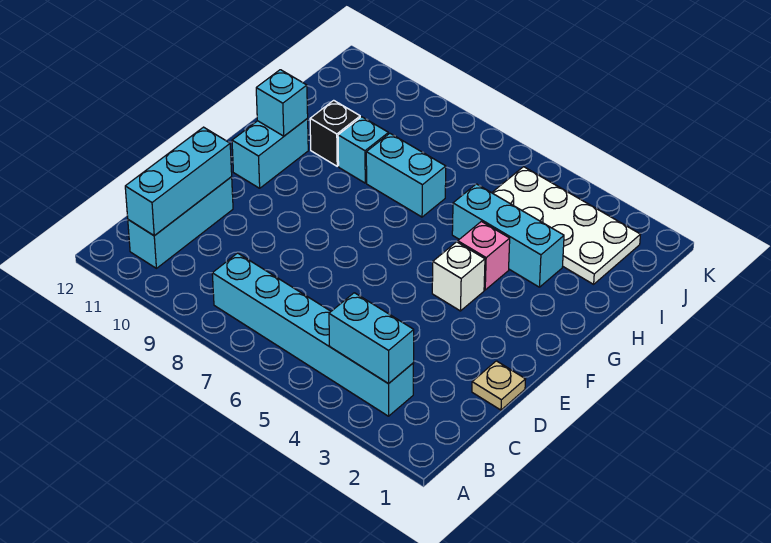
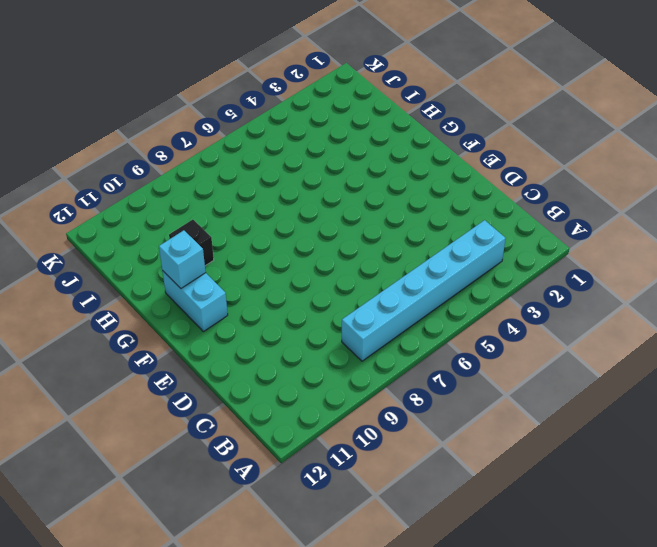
none -> cyan brick B11:D11 level 1
none -> tan plate D1 level 1
none -> white brick F4 level 1

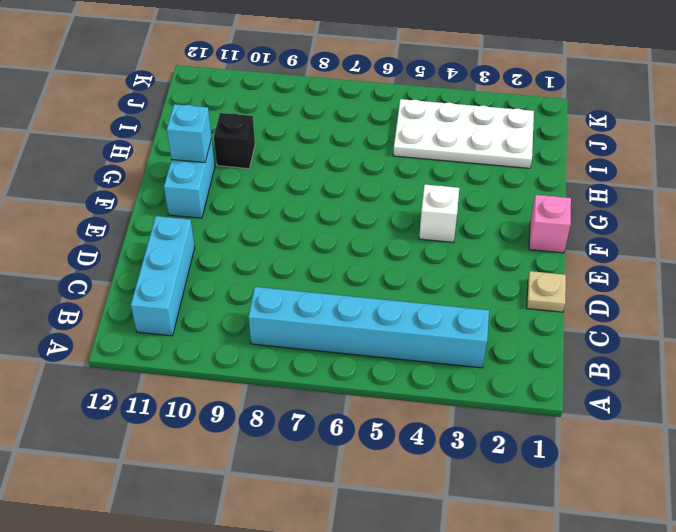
pink brick F1 level 1 -> pink brick G4 level 1
none -> cyan brick H3:H5 level 1
none -> cyan brick H7:H8 level 1
none -> cyan brick H9 level 1

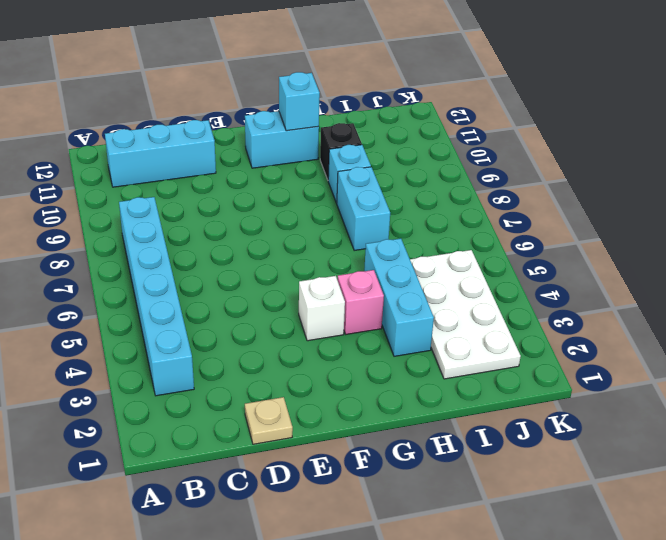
none -> cyan brick B3:B4 level 2
none -> cyan brick B11:D11 level 2

